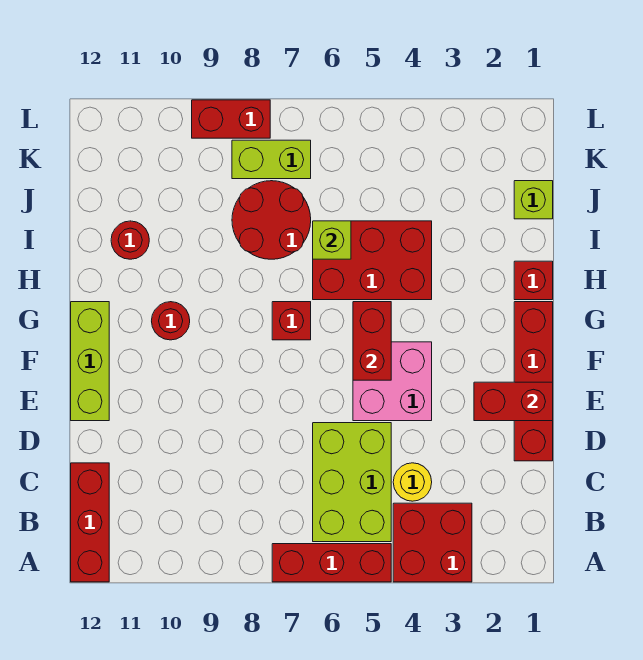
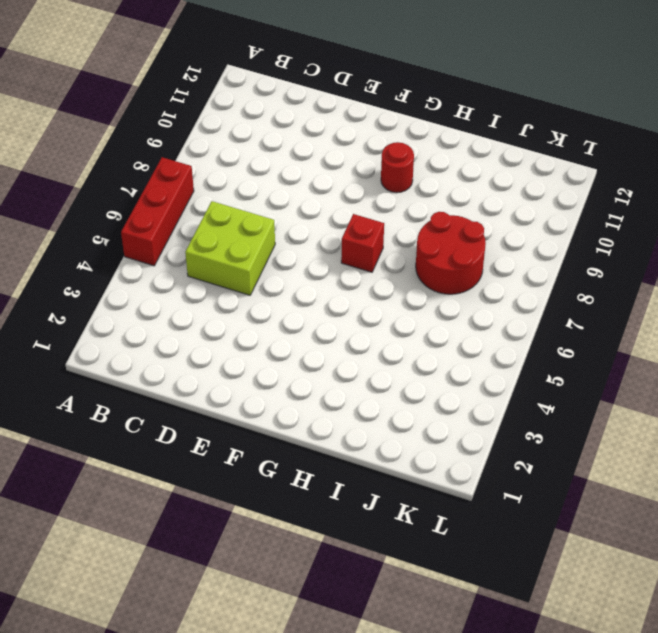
lime brick C5:D6 level 1 -> lime brick B5:D6 level 1
none -> red brick A3:B4 level 1
none -> red brick A12:C12 level 1
none -> yellow round brick C4 level 1

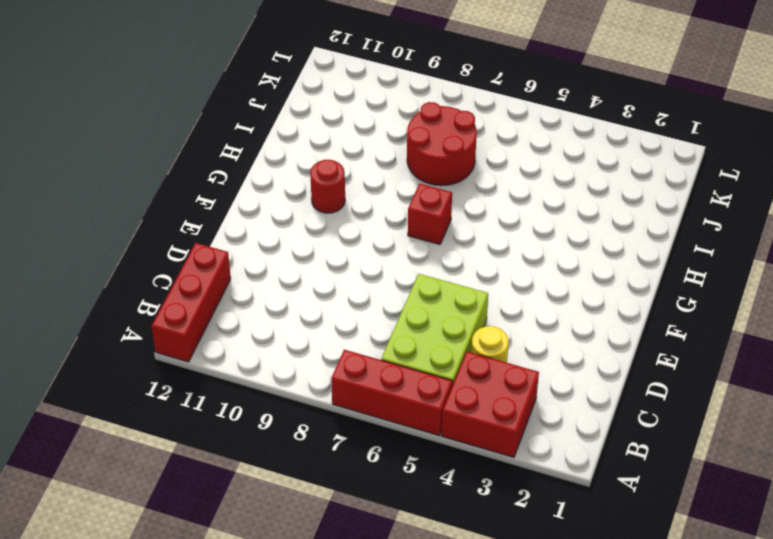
none -> red brick D1:G1 level 1
none -> pink brick E4:F5 level 1
none -> lime brick E12:G12 level 1

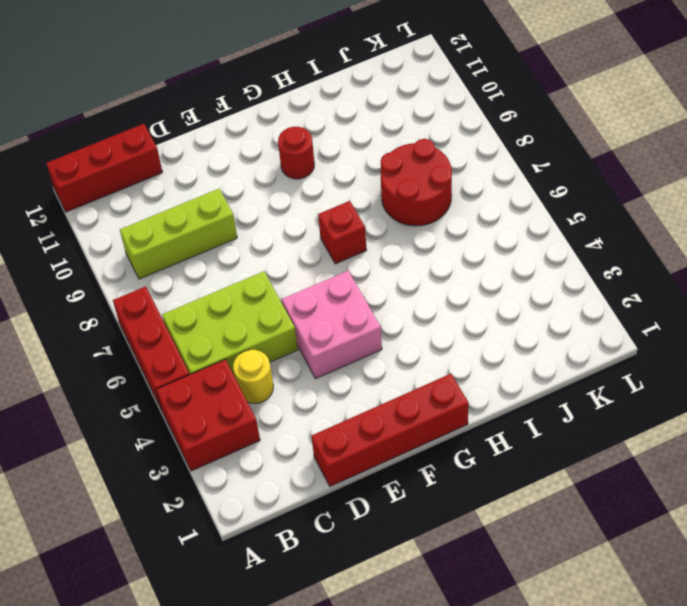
lime brick B9:D9 level 1 -> lime brick E12:G12 level 1
none -> red brick H1 level 1
none -> red brick H4:I6 level 1
none -> red round brick I11 level 1

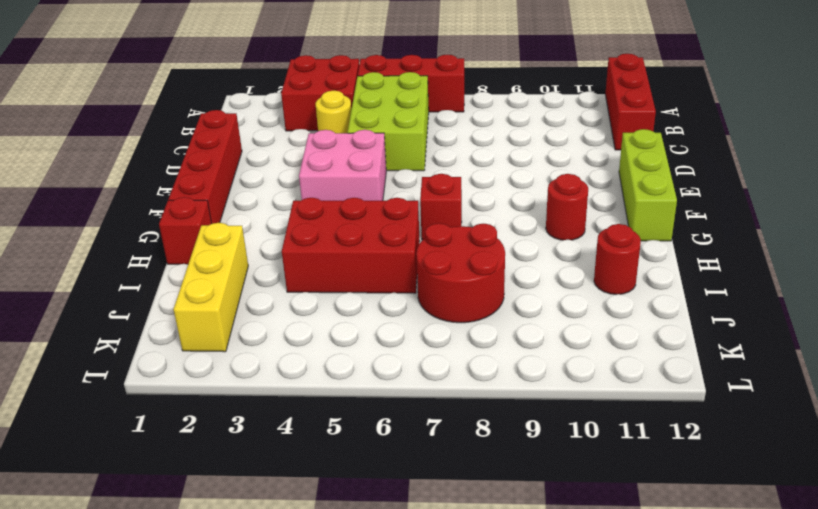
yellow brick I2:K2 level 1 -> none
none -> lime brick J1 level 1
none -> lime brick K7:K8 level 1
none -> red brick L8:L9 level 1

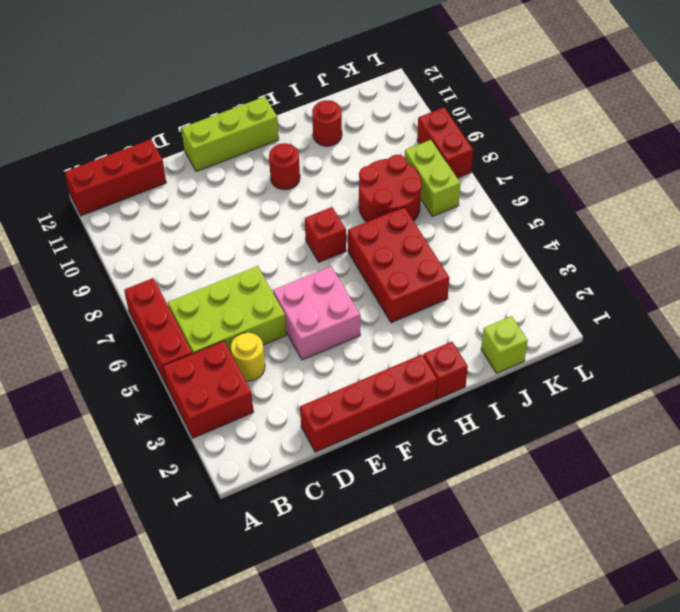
none -> red brick E1:E2 level 2
none -> red brick F5:G5 level 2
none -> lime brick I6 level 2

